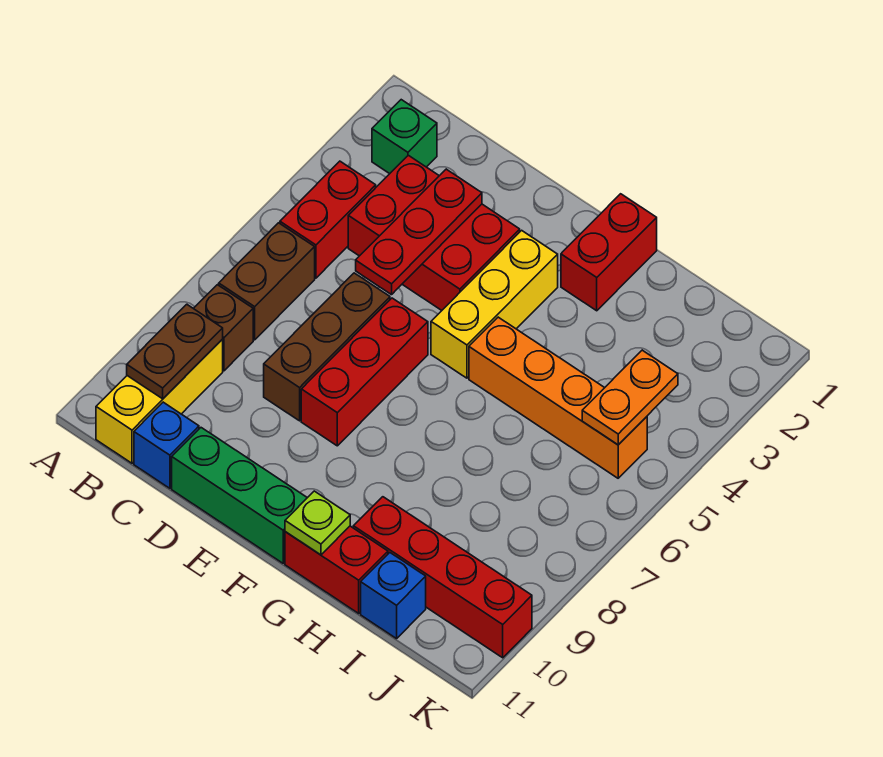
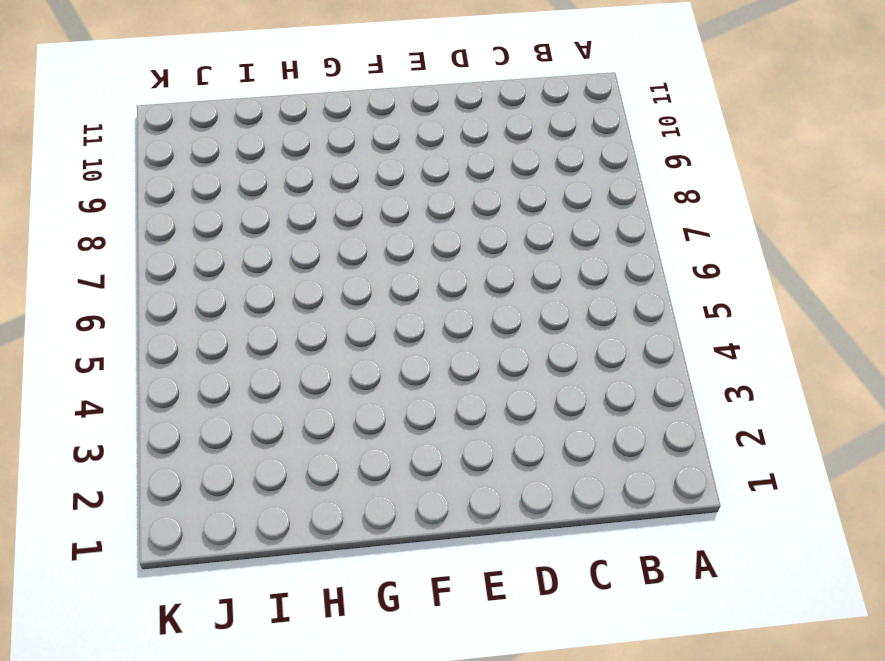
none -> green brick B2 level 1
none -> red brick B4:B5 level 1
none -> brown brick B6:B7 level 1

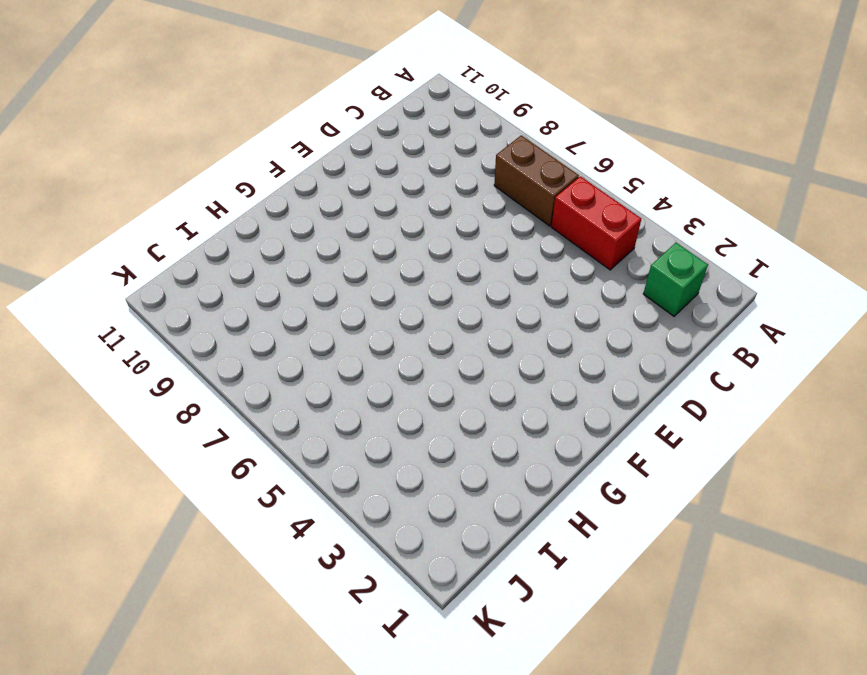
none -> brown brick B8 level 1
none -> yellow brick B9:B11 level 1
none -> red brick C3:E4 level 1

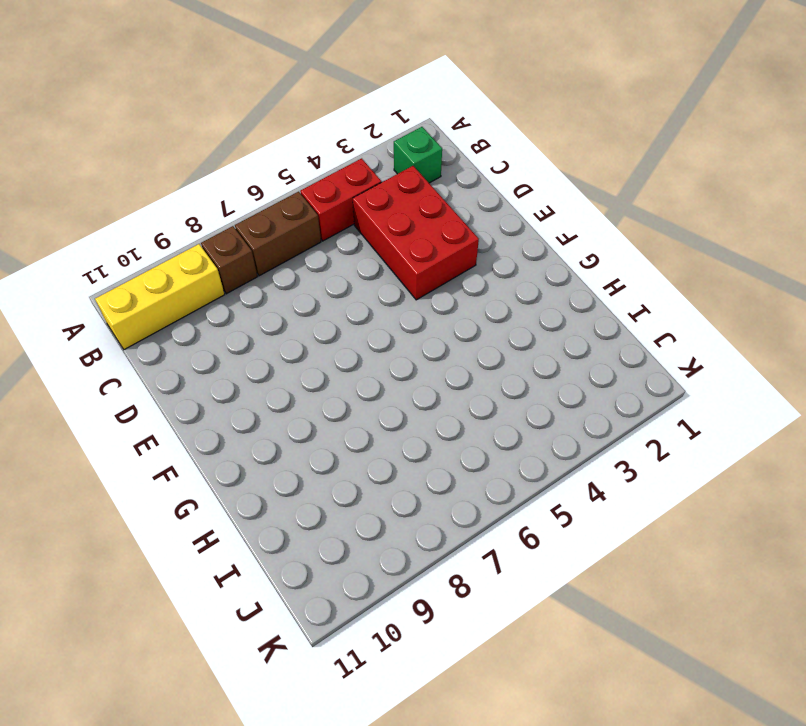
none -> blue brick C11 level 1
none -> brown brick D6:D8 level 1
none -> green brick D11:F11 level 1

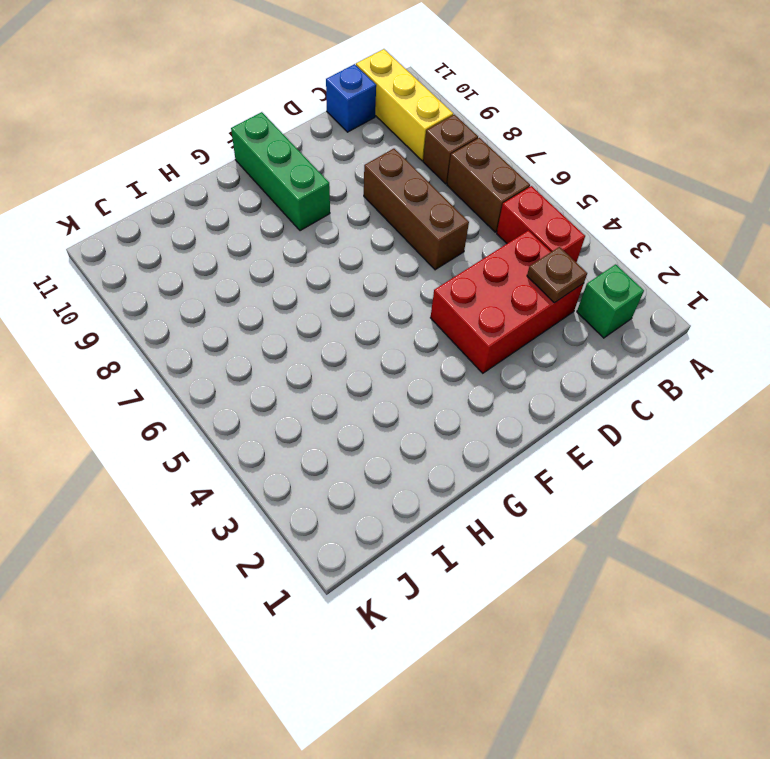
brown plate C3 level 2 -> none
green brick F9:F11 level 1 -> green brick D11:F11 level 1
none -> red brick E6:E8 level 1
none -> yellow brick F3:F5 level 1
none -> red brick G1:G2 level 1

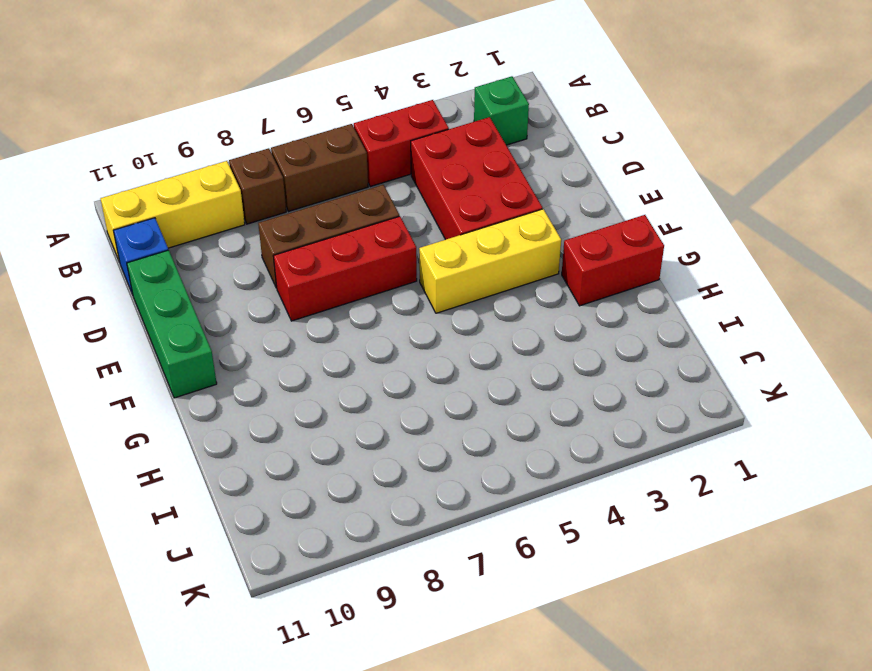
none -> orange brick G5:J5 level 1
none -> red brick G11:H11 level 1
none -> red brick H10:K10 level 1

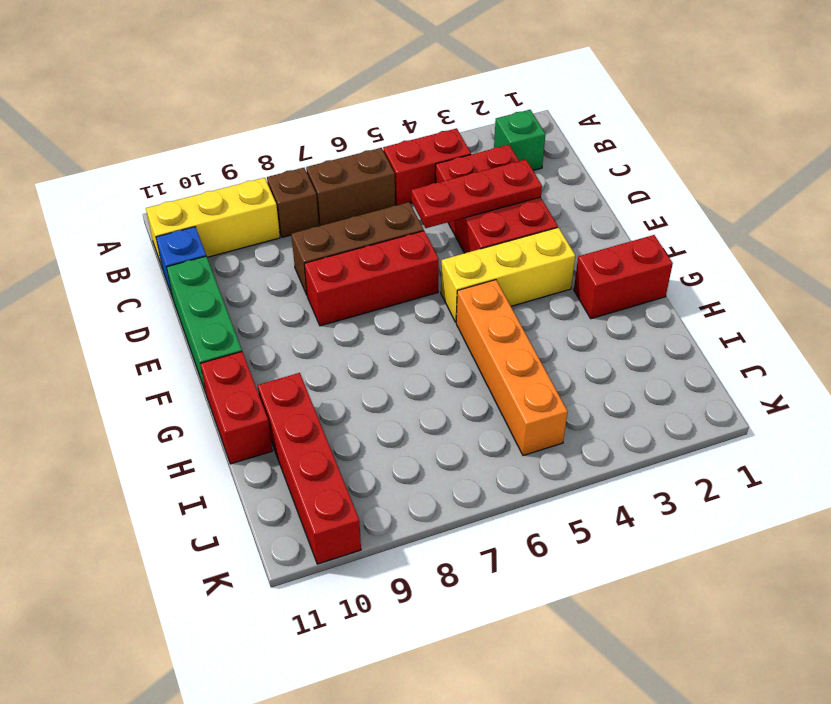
none -> blue brick I11 level 1
none -> brown plate B9:B10 level 2
none -> lime plate G11 level 2

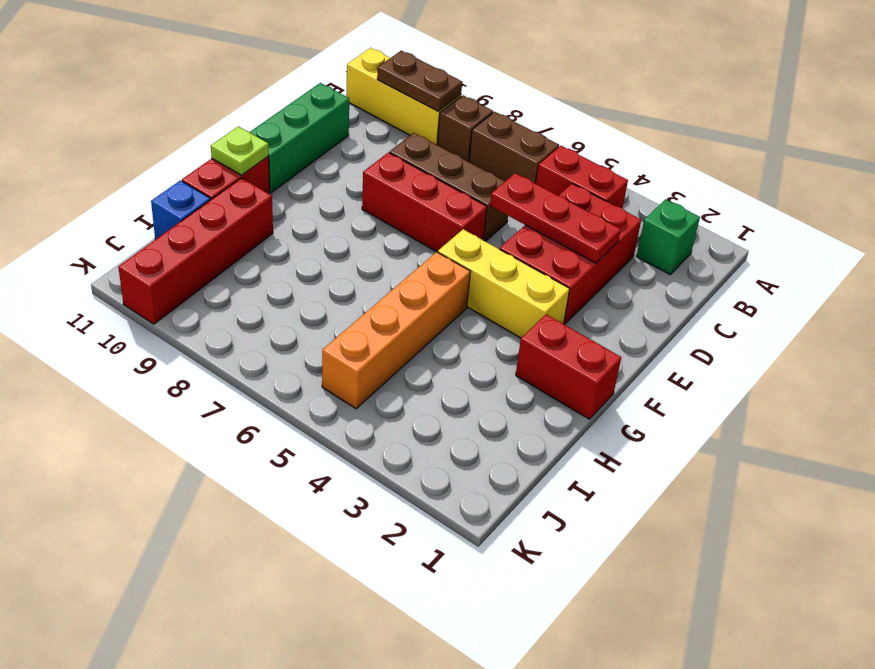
none -> blue brick C11 level 1
none -> orange plate J4:J5 level 2

